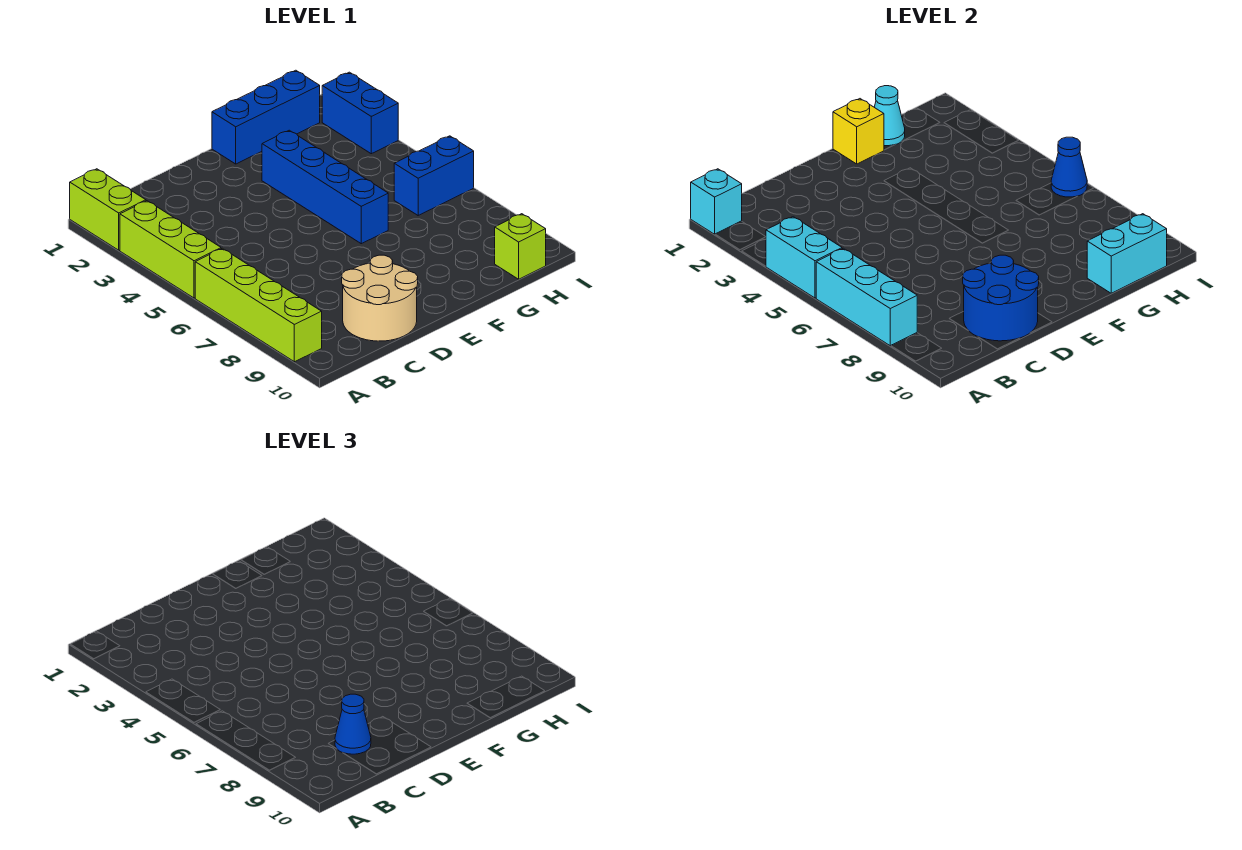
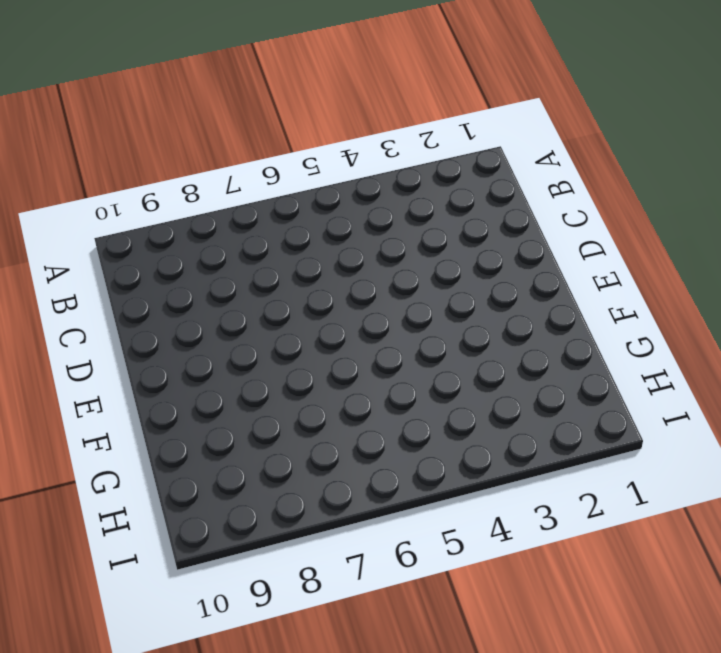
none -> lime brick A1:A2 level 1
none -> lime brick A3:A5 level 1
none -> lime brick A6:A9 level 1

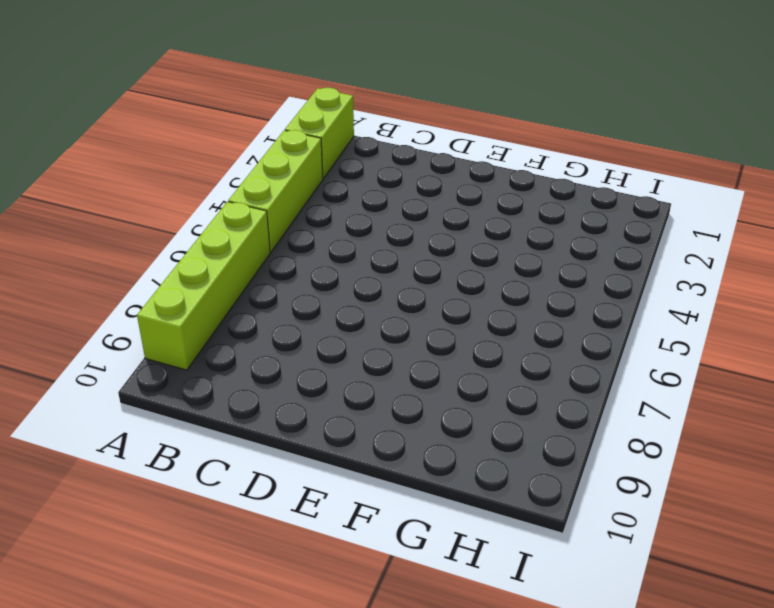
none -> tan round brick C9:D10 level 1
none -> blue brick F1:H1 level 1
none -> blue brick F3:F6 level 1

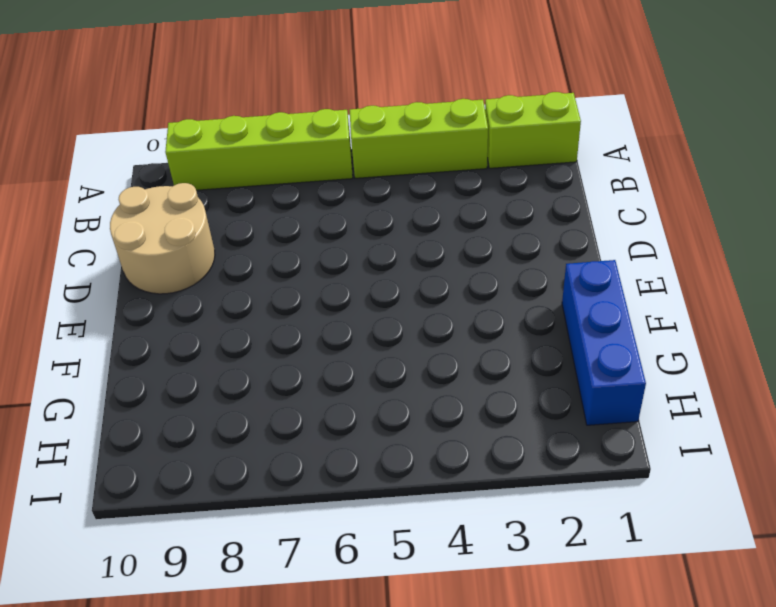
none -> blue brick F3:F6 level 1
none -> blue brick H6:I6 level 1
none -> lime brick H10 level 1

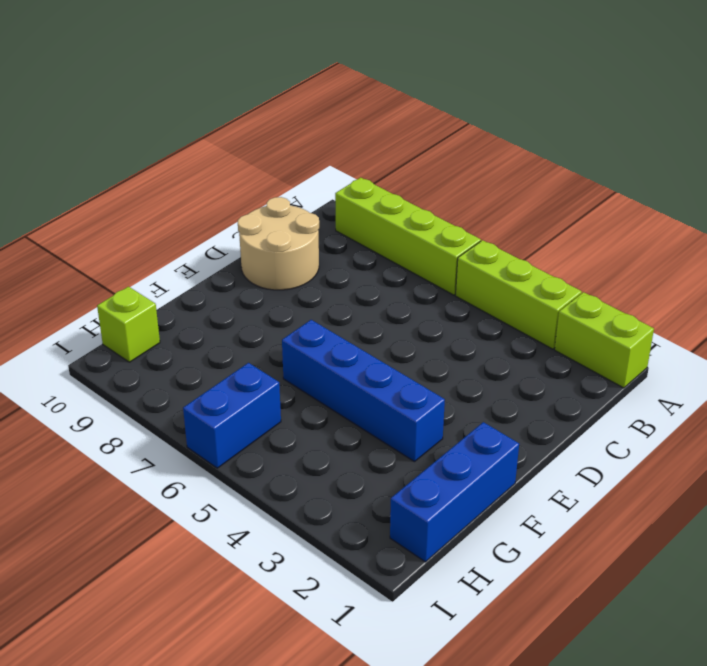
none -> blue brick I2:I3 level 1
none -> cyan brick A1 level 2
none -> cyan brick A4:A5 level 2

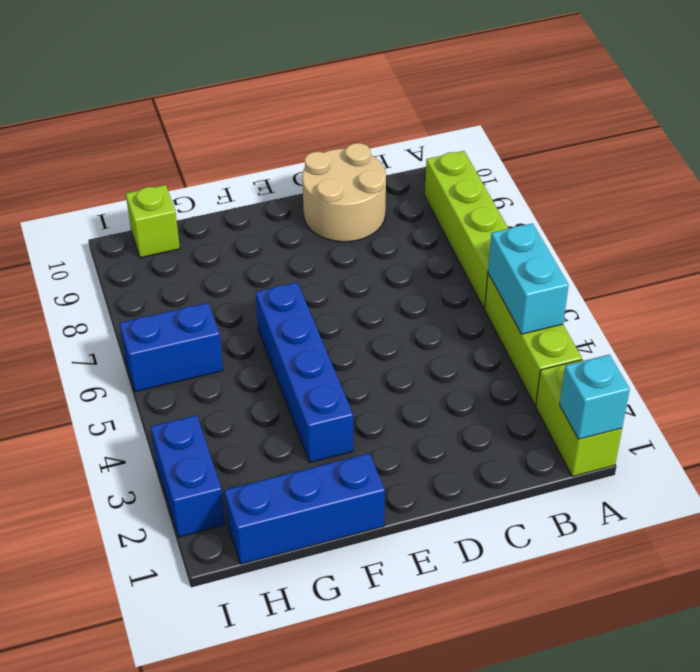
none -> cyan brick A6:A8 level 2
none -> blue round brick C9:D10 level 2
none -> yellow brick F1 level 2

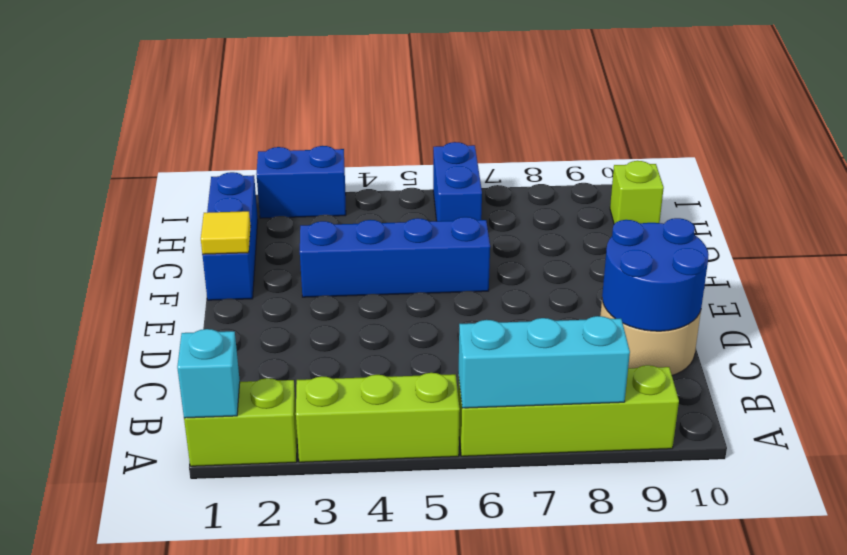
yellow tile F1 level 2 -> yellow brick F1 level 2
none -> cyan brick A4:A5 level 2
none -> cyan cone G1 level 2
none -> cyan brick G10:H10 level 2

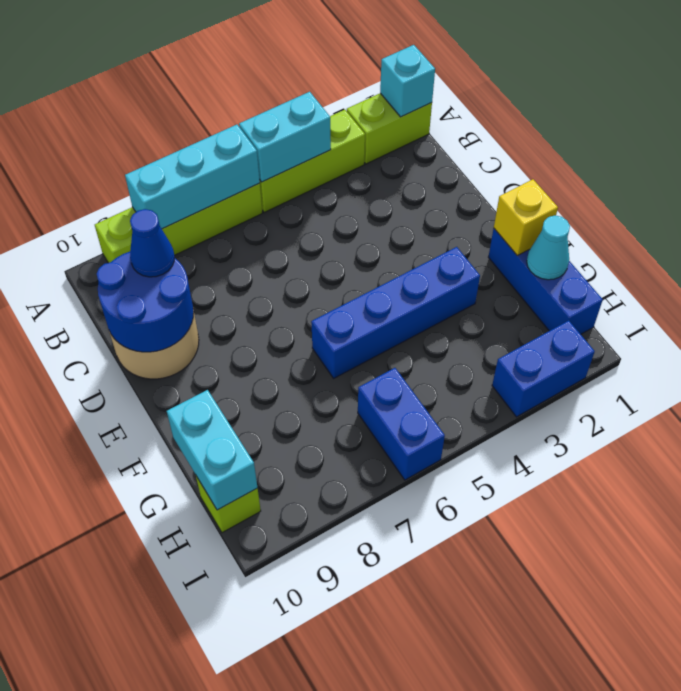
none -> blue cone I6 level 2

